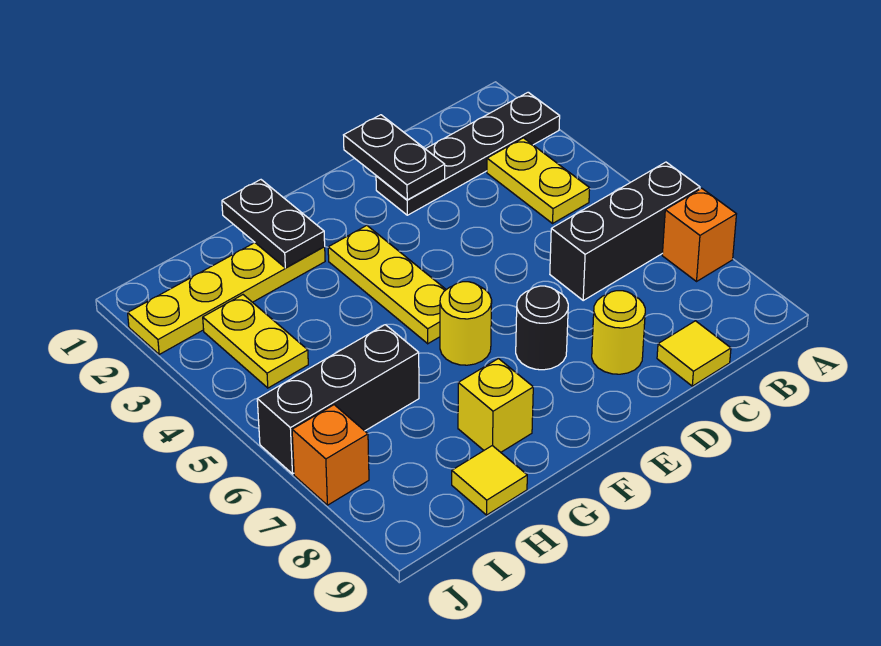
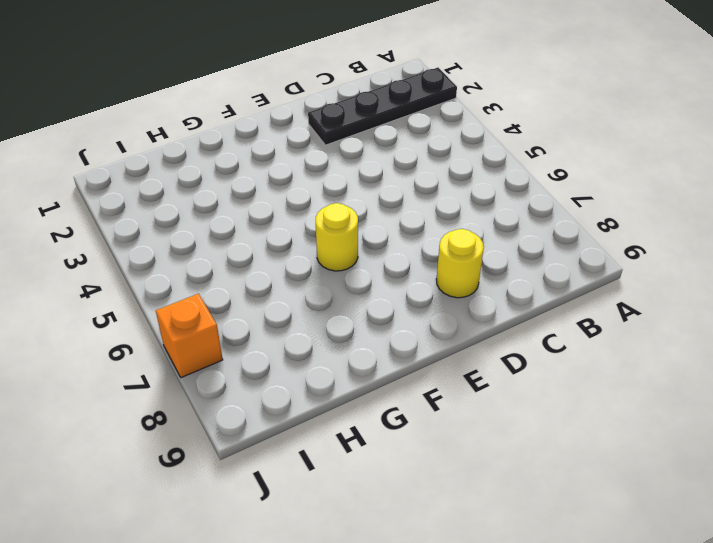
none -> black brick A6:C6 level 1
none -> orange brick A7 level 1
none -> yellow plate B3:B4 level 1

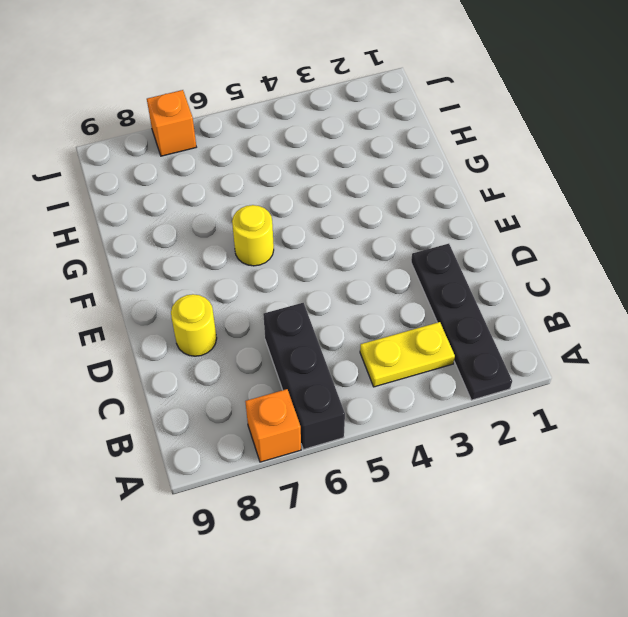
none -> yellow tile C9 level 1
none -> black round brick E7 level 1
none -> yellow plate F3:F5 level 1

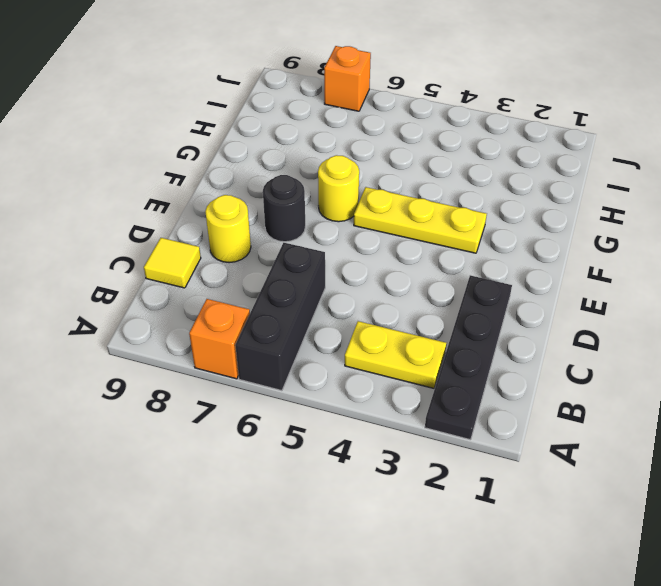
none -> yellow plate G2:J2 level 1
none -> yellow brick G8 level 1
none -> black brick H6:J6 level 1

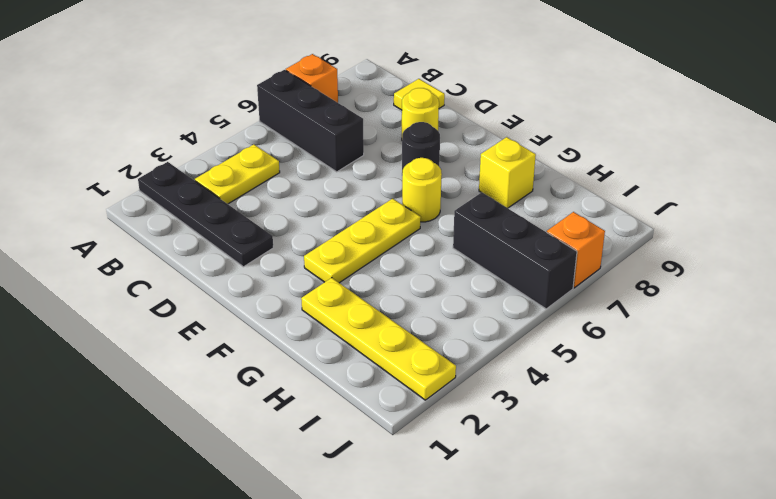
none -> yellow tile H9 level 1
none -> yellow plate I3:I4 level 1
none -> black plate D1:D2 level 2

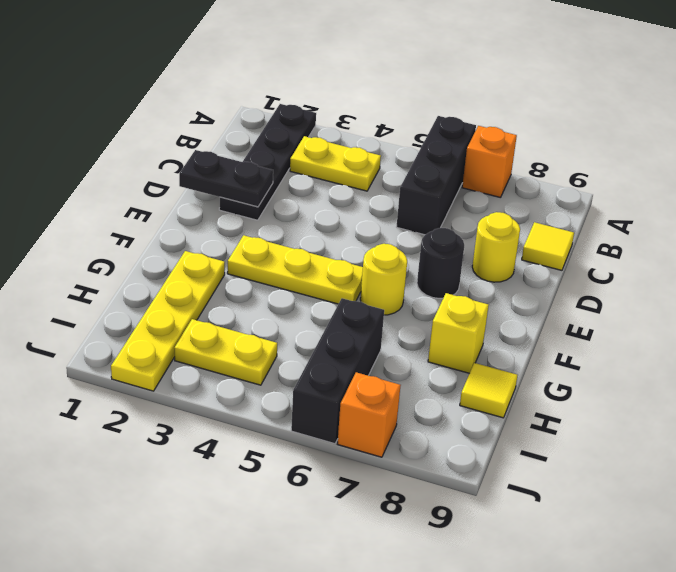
none -> black plate G1:G2 level 2

